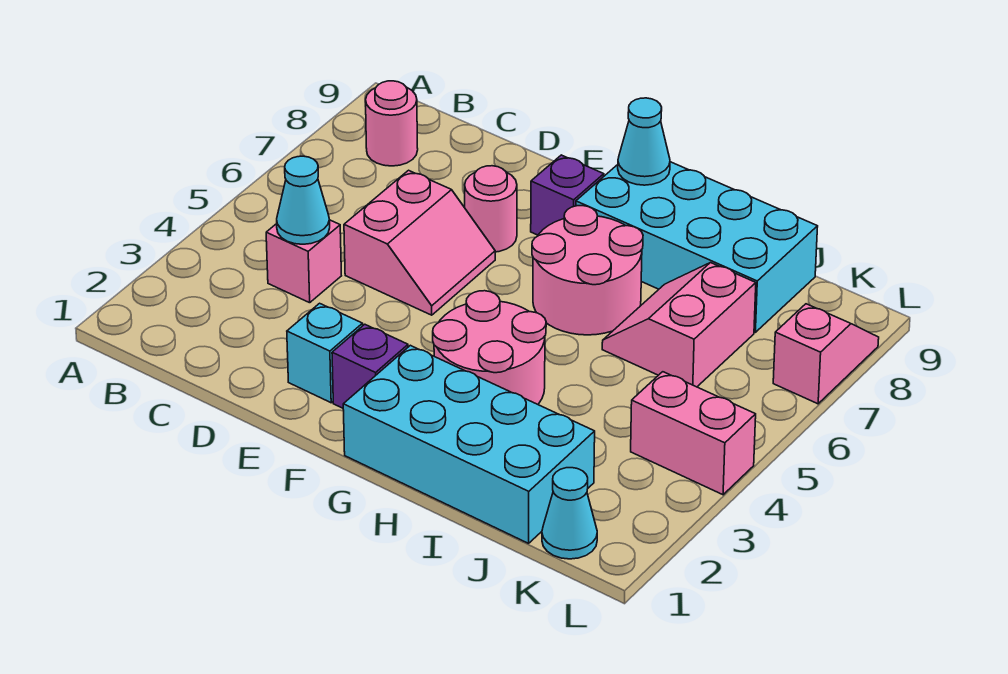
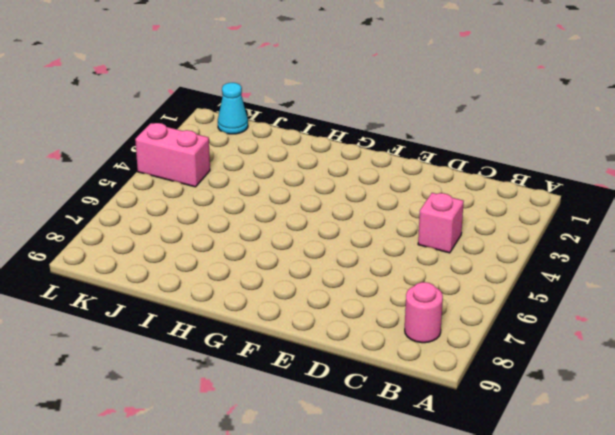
none -> pink slope D5:E6 level 1 top D
none -> cyan brick E2 level 1
none -> pink round brick E7 level 1

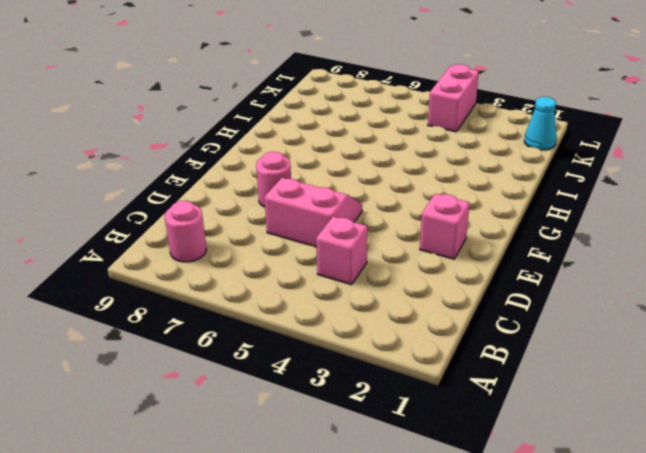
pink brick E2 level 1 -> cyan brick E2 level 1
none -> purple brick F2 level 1
none -> purple brick F8 level 1
none -> cyan brick G1:J2 level 1

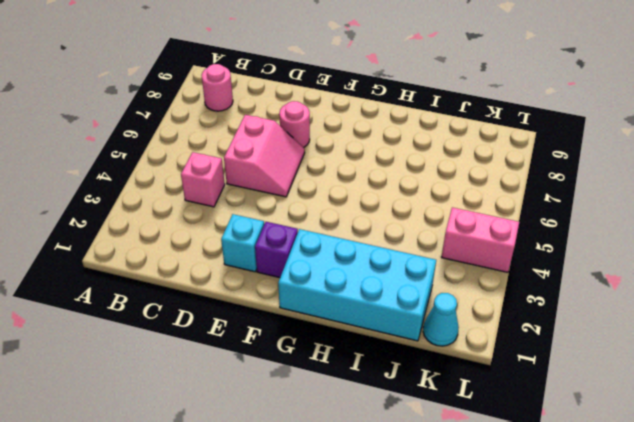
none -> purple brick F8 level 1
none -> pink round brick G3:H4 level 1
none -> pink round brick G6:H7 level 1

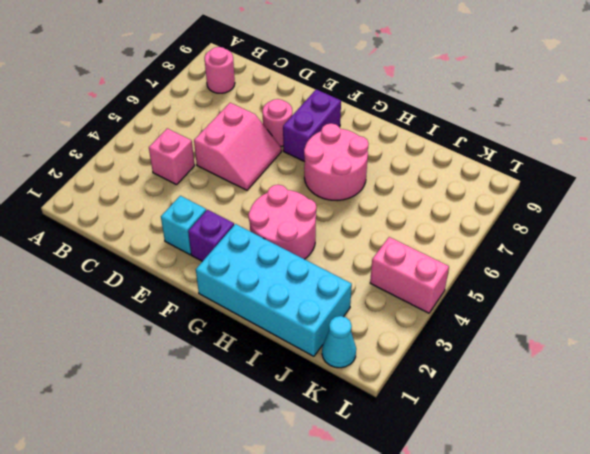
purple brick F7:F8 level 1 -> purple brick F8 level 1
none -> cyan brick G8:J9 level 1
none -> pink slope I6:J7 level 1 top J
none -> pink slope L7:L8 level 1 top 7

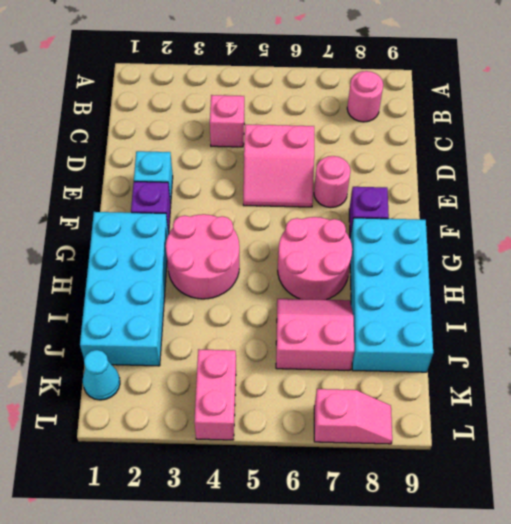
none -> cyan cone C4 level 2
none -> cyan cone G9 level 2

